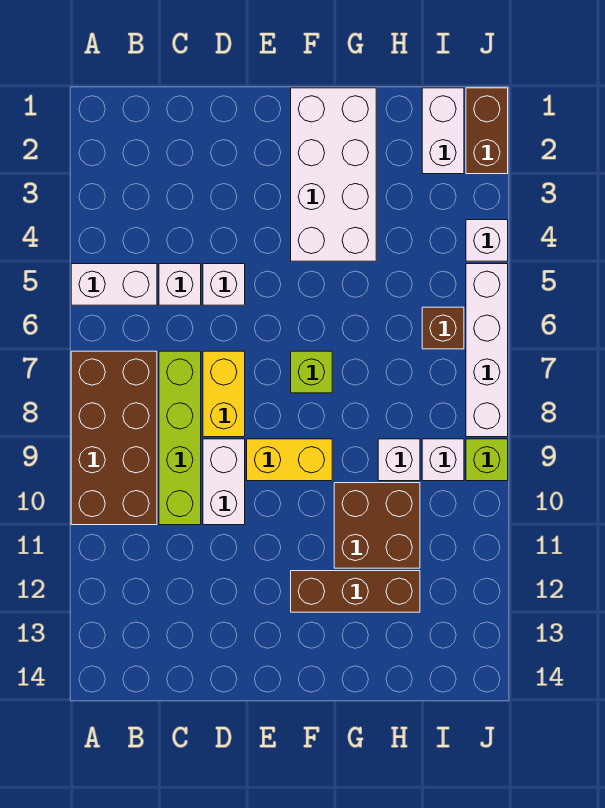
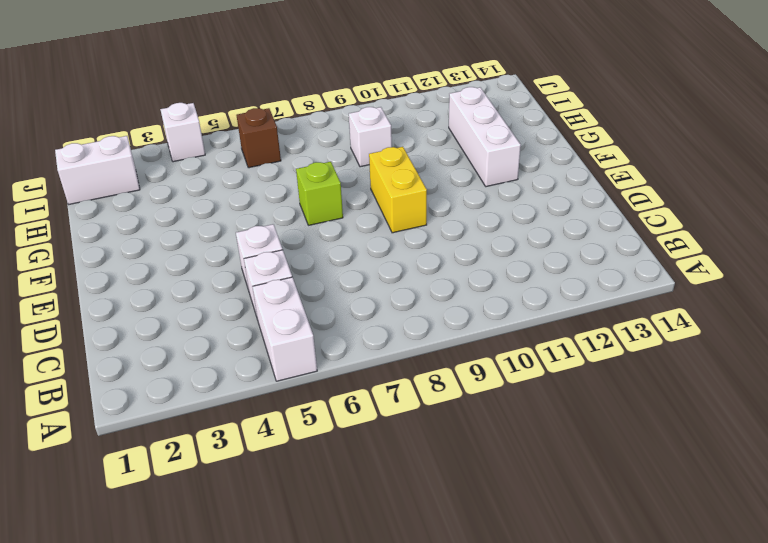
white brick F12:H12 level 1 -> brown brick F12:H12 level 1
none -> brown brick A7:B10 level 1
none -> lime brick C7:C10 level 1
none -> yellow brick D7:D8 level 1

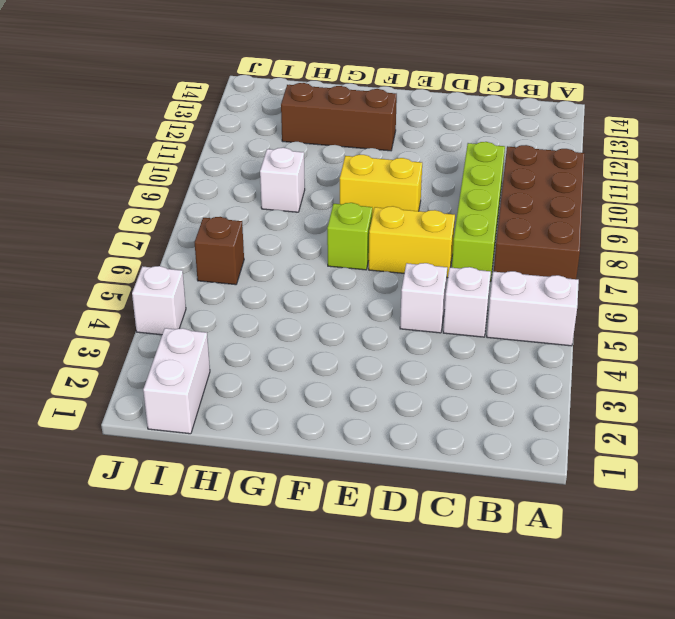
yellow brick D7:E7 level 1 -> yellow brick D7:D8 level 1
none -> white brick D9:D10 level 1
none -> white brick F1:G4 level 1
none -> brown brick G10:H11 level 1

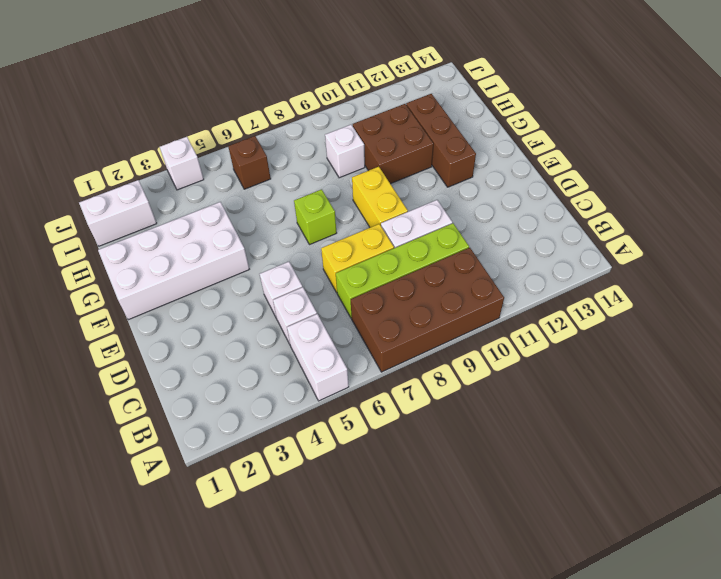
none -> white brick I9 level 1
none -> brown brick J1:J2 level 1
none -> white brick J5:J8 level 1

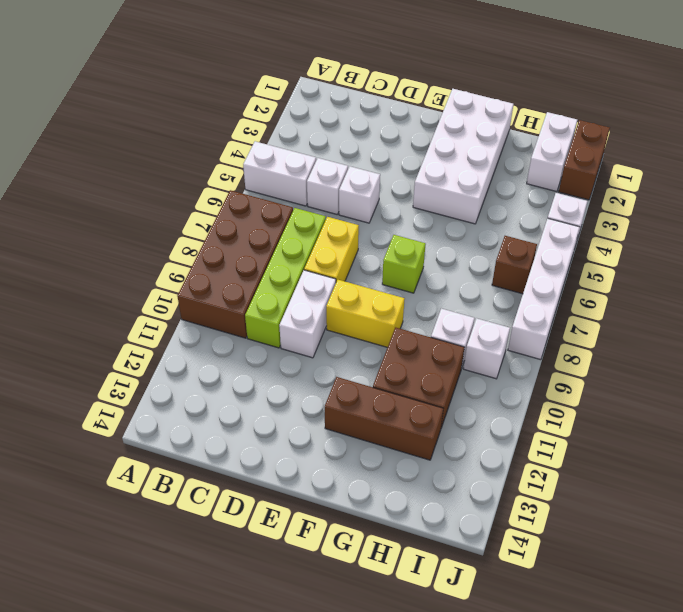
none -> lime brick J9 level 1

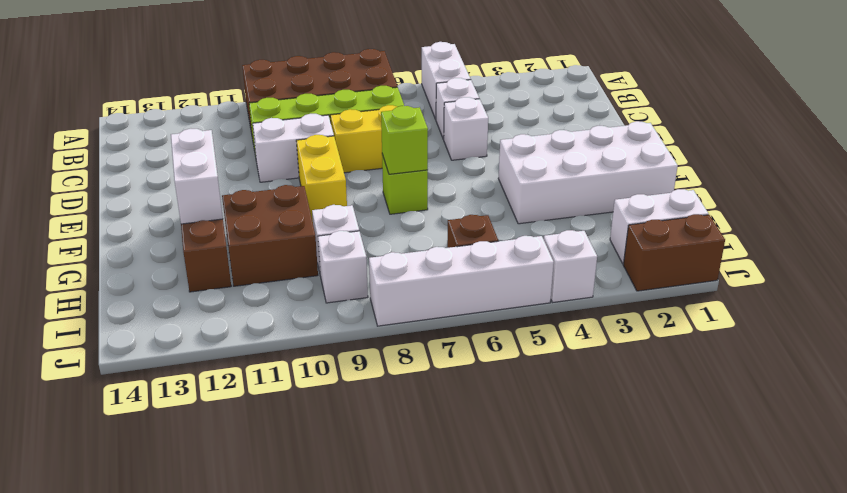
lime brick F7 level 2 -> lime brick J9 level 1
white brick F12:G12 level 2 -> none

